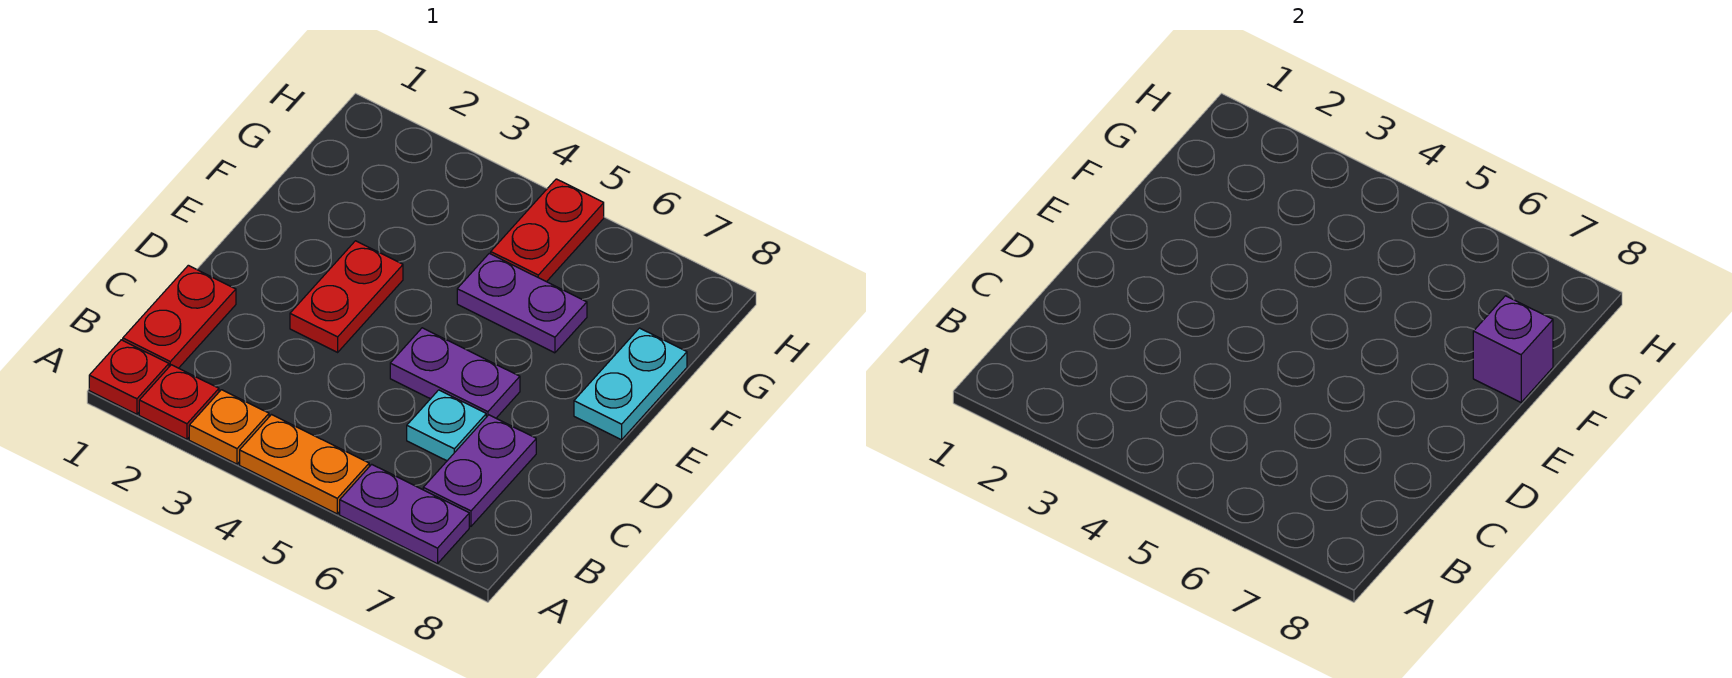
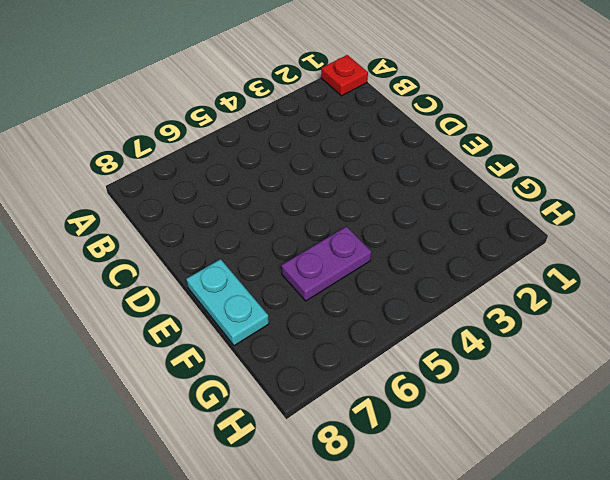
none -> red plate A2 level 1
none -> orange plate A3 level 1
none -> orange plate A4:A5 level 1

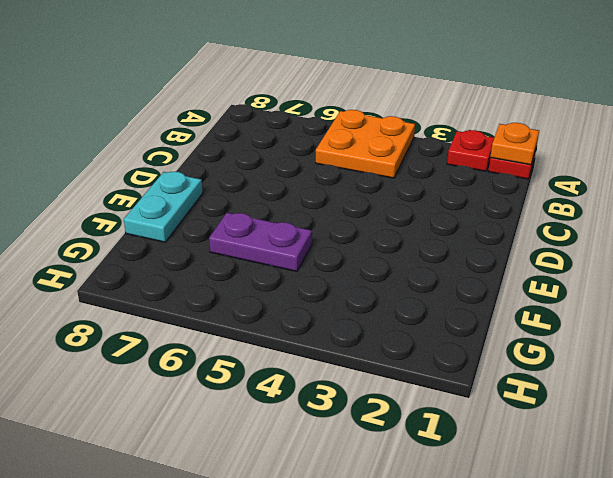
orange plate A1 level 2 -> orange plate A3 level 1
orange plate A4:B5 level 1 -> orange plate A4:A5 level 1
none -> purple plate A6:A7 level 1
none -> red plate B1:C1 level 1
none -> purple plate B7:C7 level 1

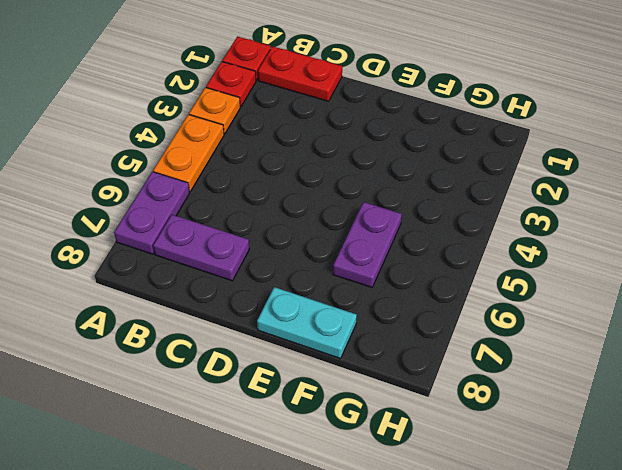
none -> cyan plate C6 level 1
none -> red plate D3:E3 level 1
none -> purple plate D5:D6 level 1

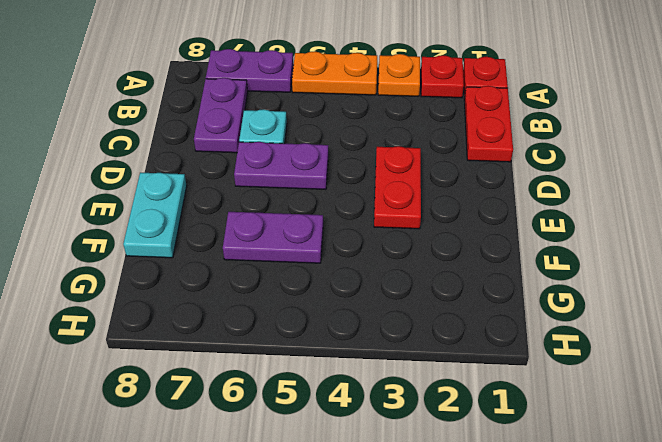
none -> red plate G5:H5 level 1
none -> purple brick F8 level 2

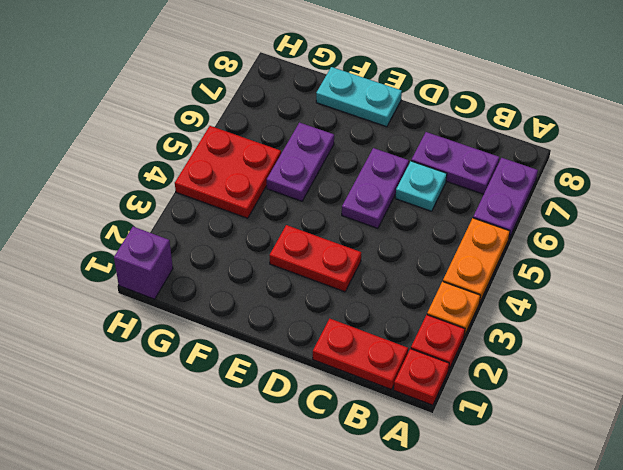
red plate G4:H5 level 1 -> red plate G5:H5 level 1
purple brick H1 level 1 -> purple brick F8 level 2

